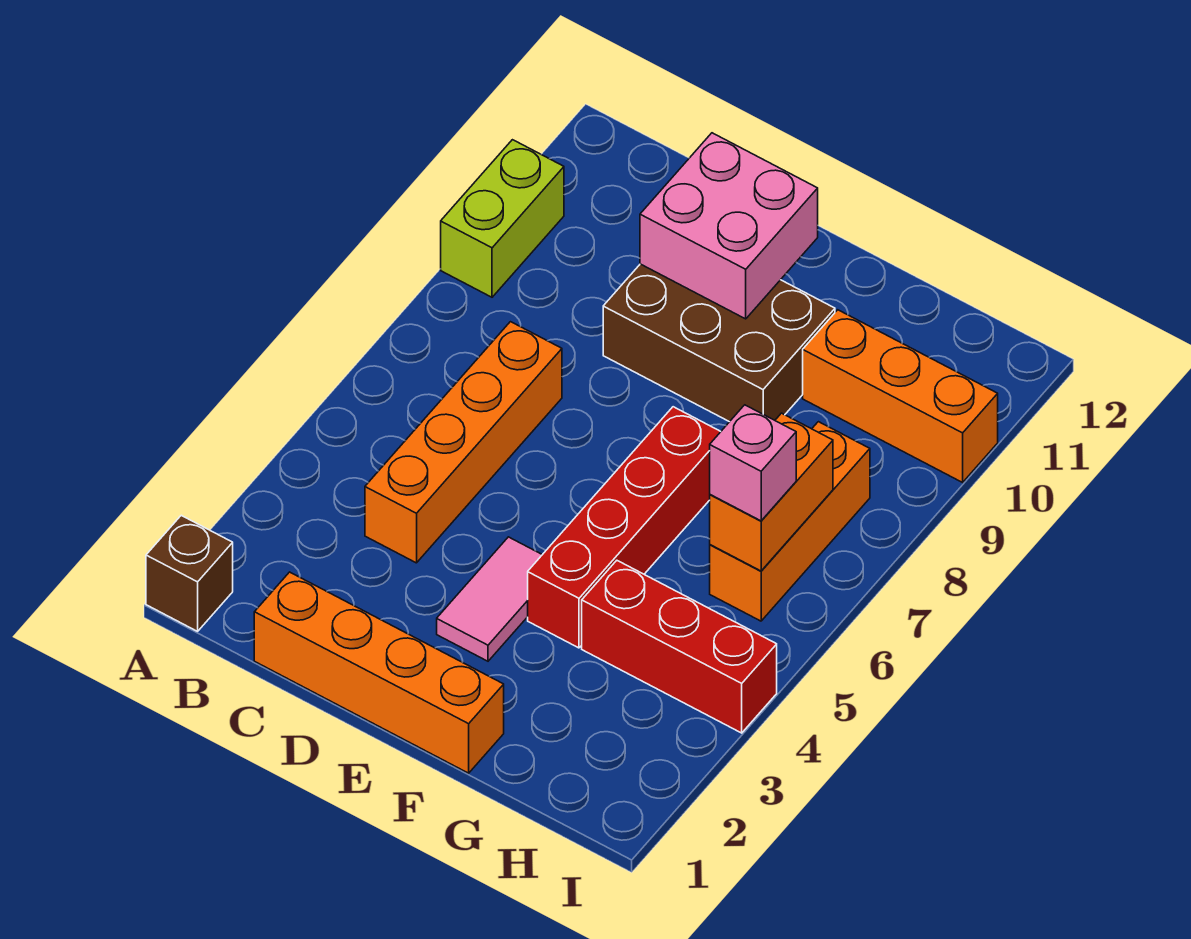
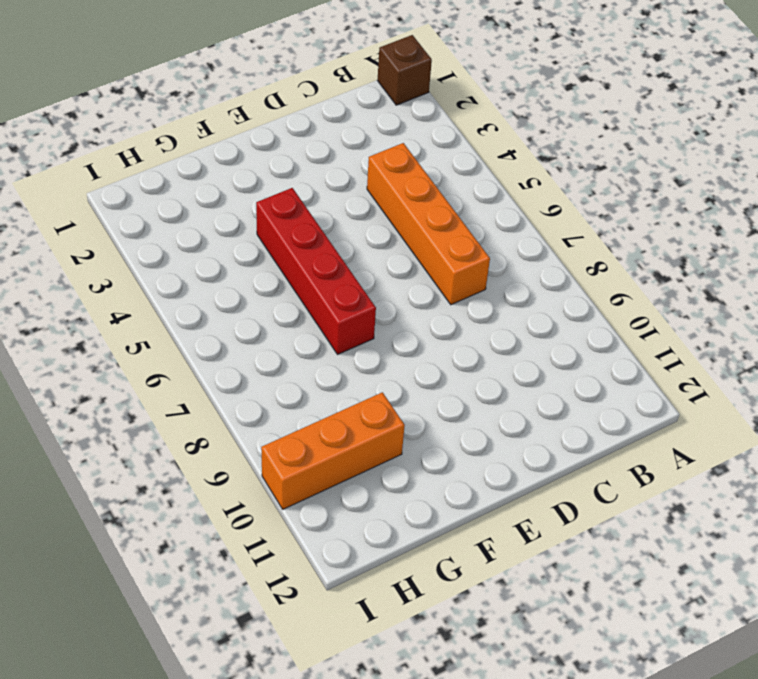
none -> lime brick A9:A10 level 1
none -> orange brick C1:F1 level 1
none -> brown brick D9:F10 level 1

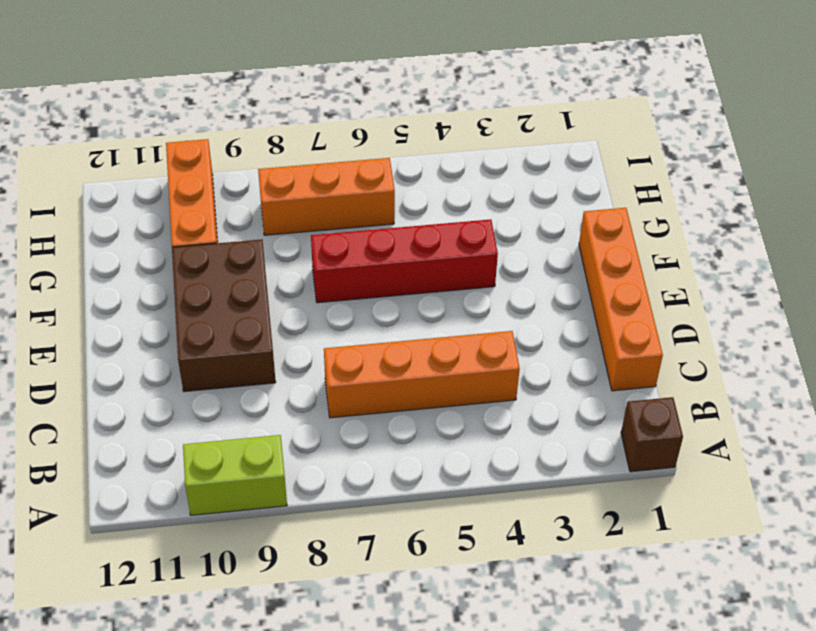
none -> pink tile E3:E4 level 1
none -> red brick G4:I4 level 1
none -> pink brick D10:E11 level 2

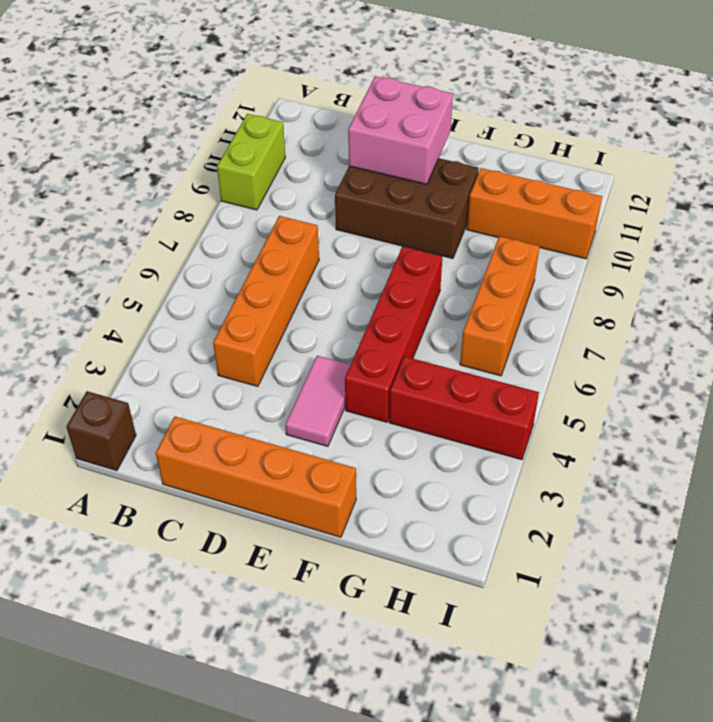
none -> orange brick H6:H7 level 2
none -> pink brick H6 level 3

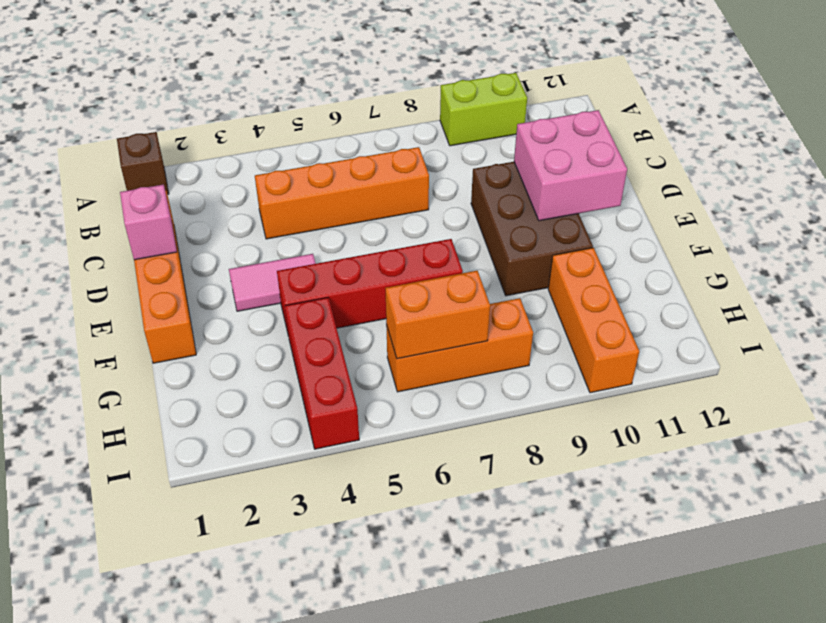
pink brick D1 level 2 -> pink brick H6 level 3

